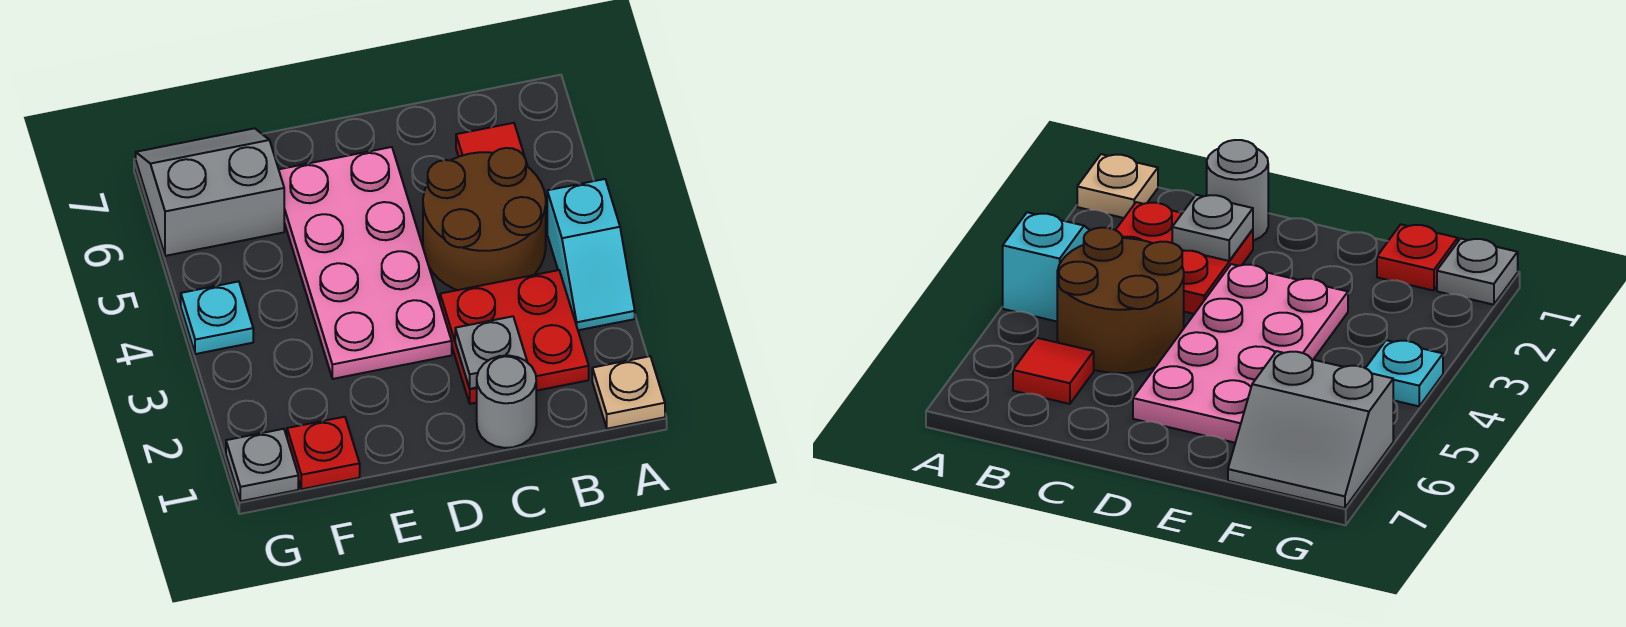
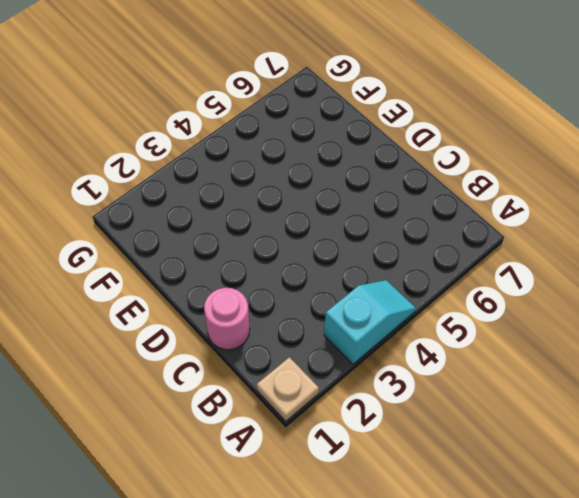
cyan slope A3:A4 level 1 top 3 -> cyan slope A3:A4 level 1 top 4
pink round brick C1 level 1 -> grey round brick C1 level 1
none -> red plate B2:C3 level 1
none -> brown round brick B4:C5 level 1
none -> red tile B6 level 1

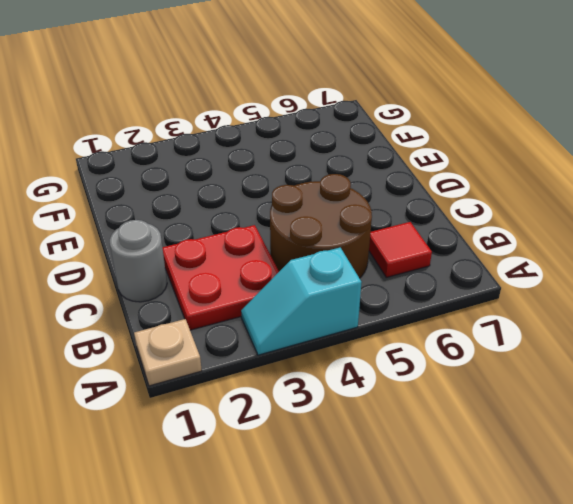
none -> pink plate D3:E6 level 1
none -> red plate F1 level 1
none -> grey slope F6:G7 level 1 top 6

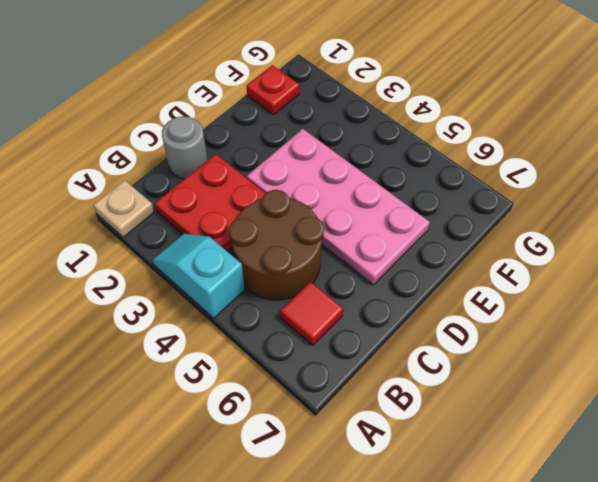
none -> grey slope F6:G7 level 1 top 6
none -> grey plate G1 level 1
none -> cyan plate G4 level 1

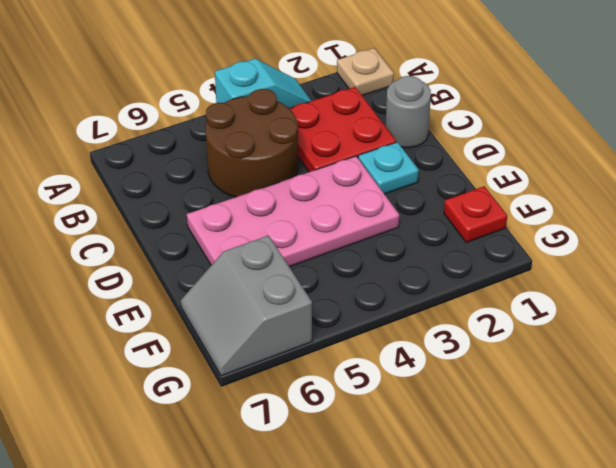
cyan plate D2 level 1 -> cyan plate G4 level 1
none -> red tile B6 level 1
none -> grey plate G1 level 1
none -> grey plate C2 level 2

